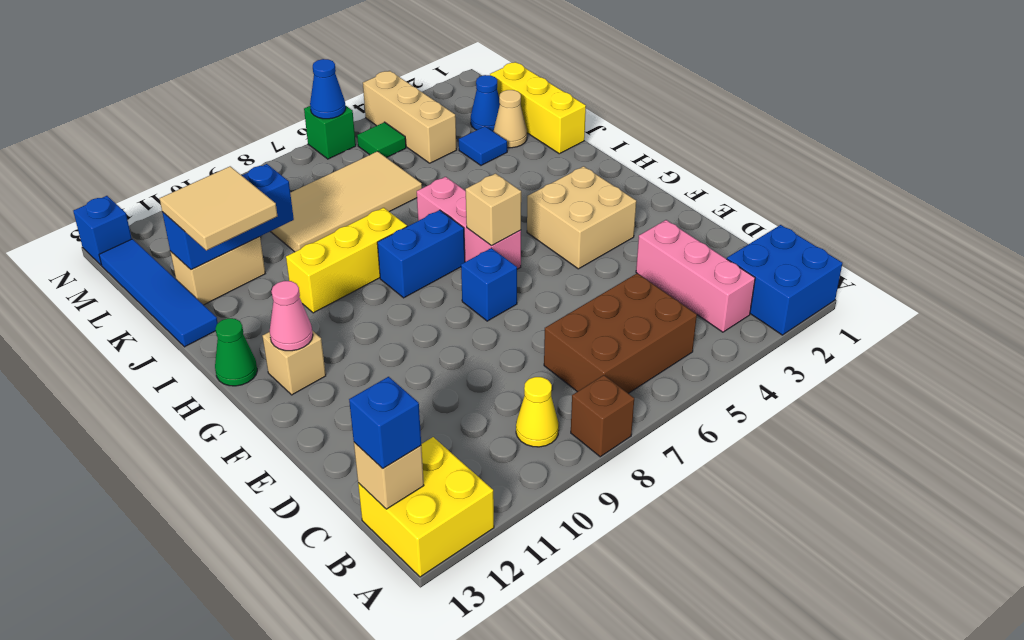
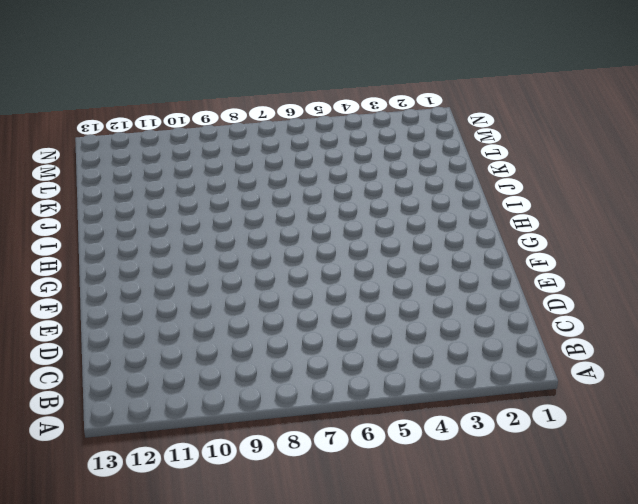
none -> blue brick A1:B2 level 1
none -> brown brick A8 level 1
none -> yellow brick A12:B13 level 1
none -> pink brick B3:D3 level 1

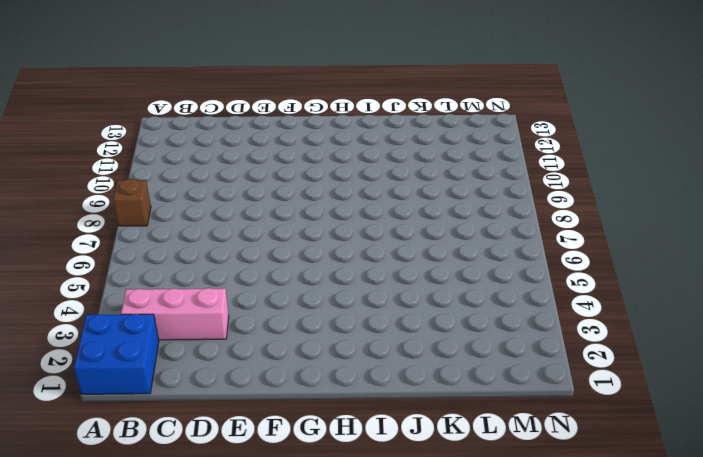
none -> yellow brick A12:B13 level 1
none -> brown brick B5:C7 level 1
none -> yellow cone B9 level 1
none -> tan brick F3:G4 level 1

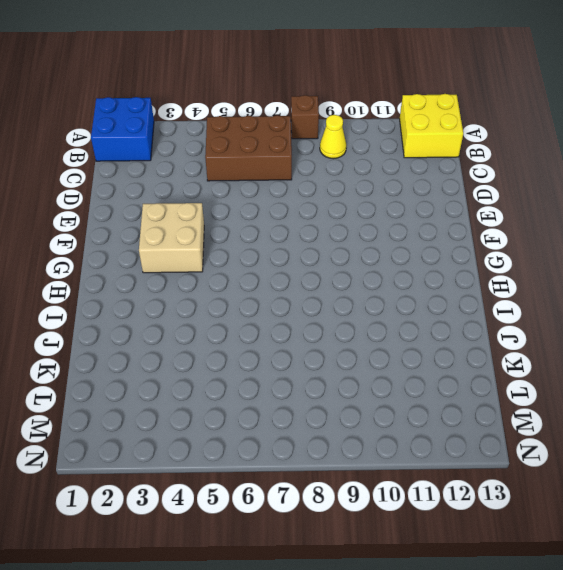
none -> pink brick B3:D3 level 1
none -> blue brick F7 level 1
none -> pink brick G6:I6 level 1
none -> tan brick G12 level 1

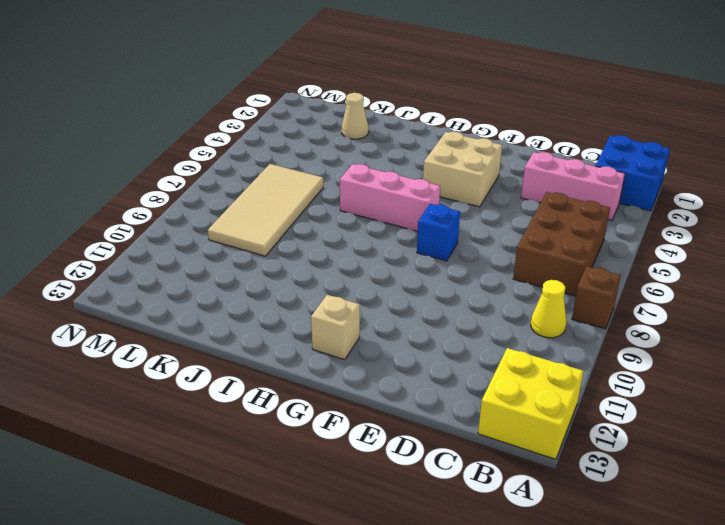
none -> blue brick H7:H8 level 1
none -> green cone H13 level 1
none -> yellow brick I8:I10 level 1
none -> yellow brick J1:L1 level 1

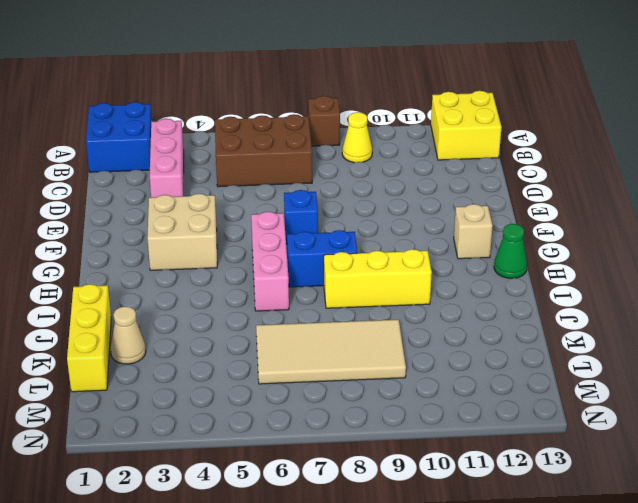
none -> blue tile J13:M13 level 1
none -> blue tile K3 level 1
none -> tan brick K11:K12 level 1
none -> blue cone L2 level 1

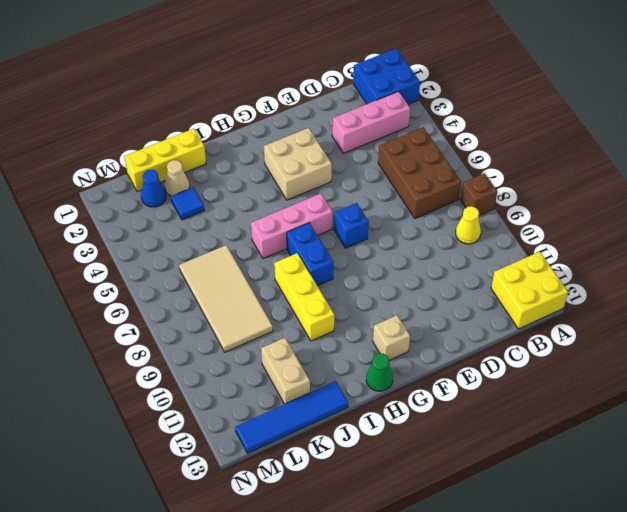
none -> tan brick L4:N4 level 1
none -> green tile M5 level 1
none -> green brick N6 level 1
none -> blue brick N13 level 1

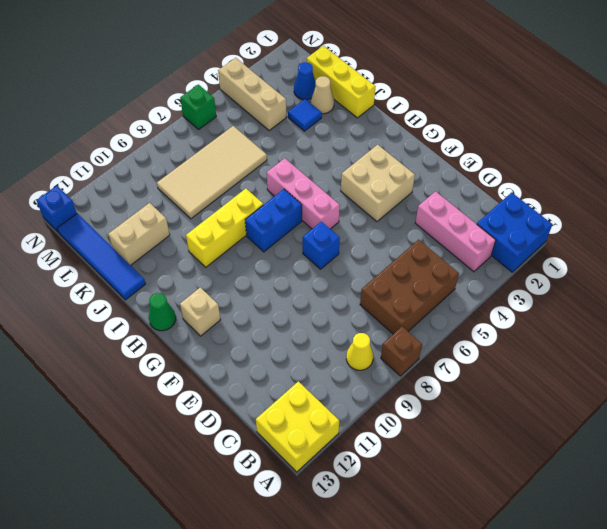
none -> green tile M5 level 1
none -> tan brick B13 level 2
none -> tan brick G6 level 2
none -> pink cone G12 level 2

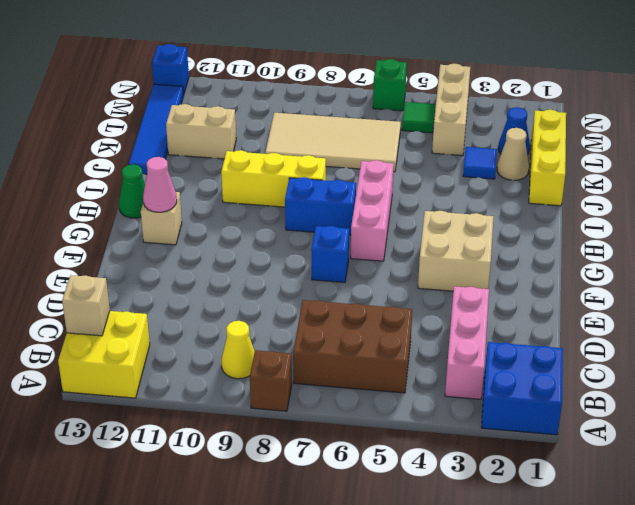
none -> tan brick G6 level 2
none -> blue brick K10:K12 level 2
none -> blue cone N6 level 2
none -> blue brick B13 level 3

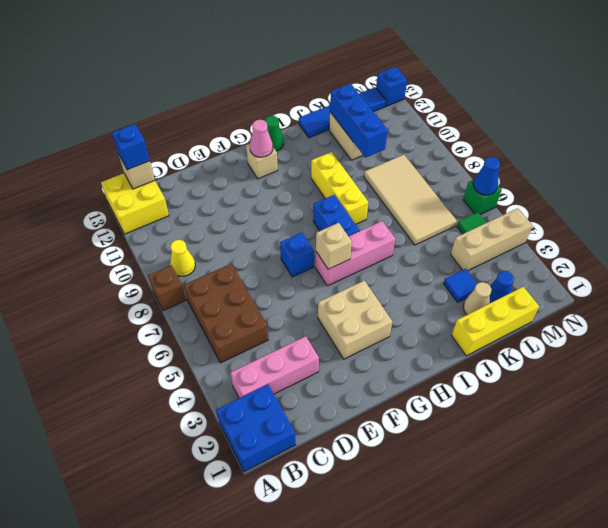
none -> tan tile J11:K12 level 3

